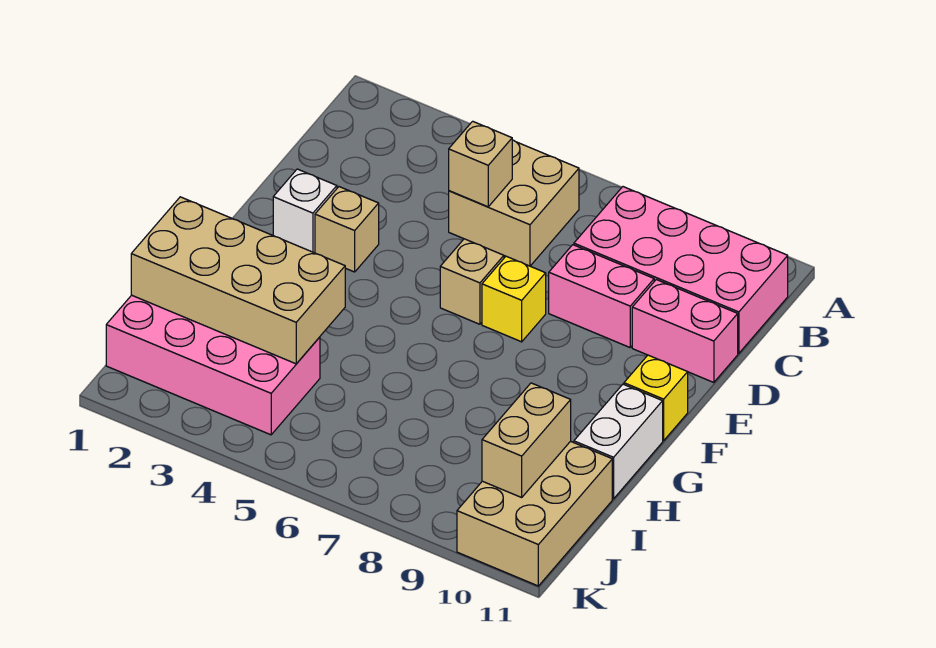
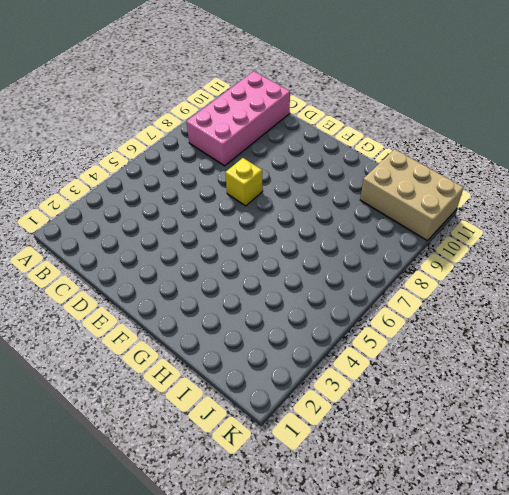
none -> tan brick B5:C6 level 1
none -> pink brick D8:D9 level 1
none -> pink brick D10:D11 level 1

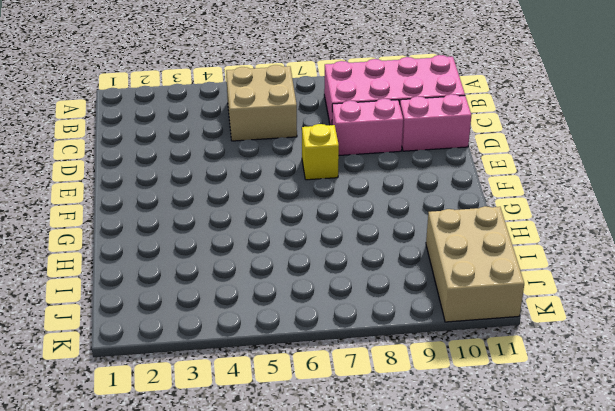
none -> white brick E2 level 1
none -> tan brick E3 level 1
none -> tan brick E6 level 1

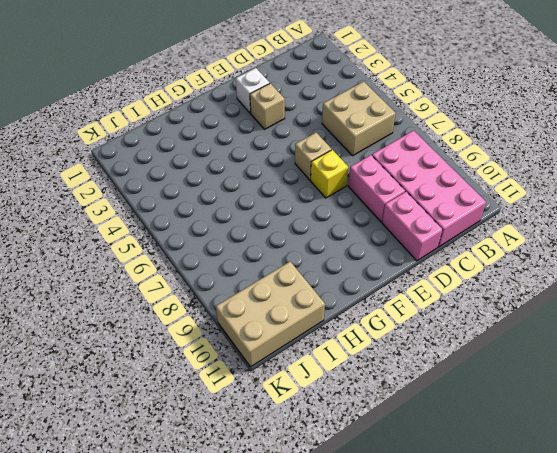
none -> yellow brick F11 level 1
none -> white brick G11:H11 level 1
none -> pink brick I1:J4 level 1

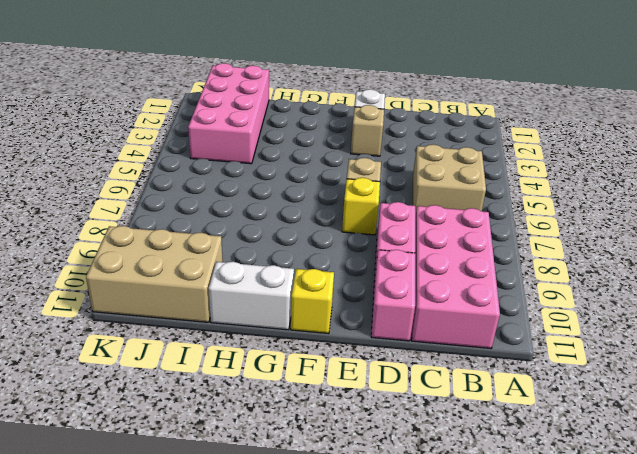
none -> tan brick C5 level 2
none -> tan brick H1:I4 level 2
none -> tan brick I10:J10 level 2

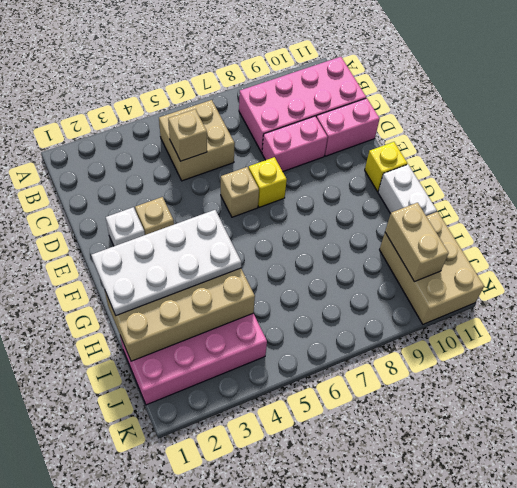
white plate G1:H4 level 3 -> none

